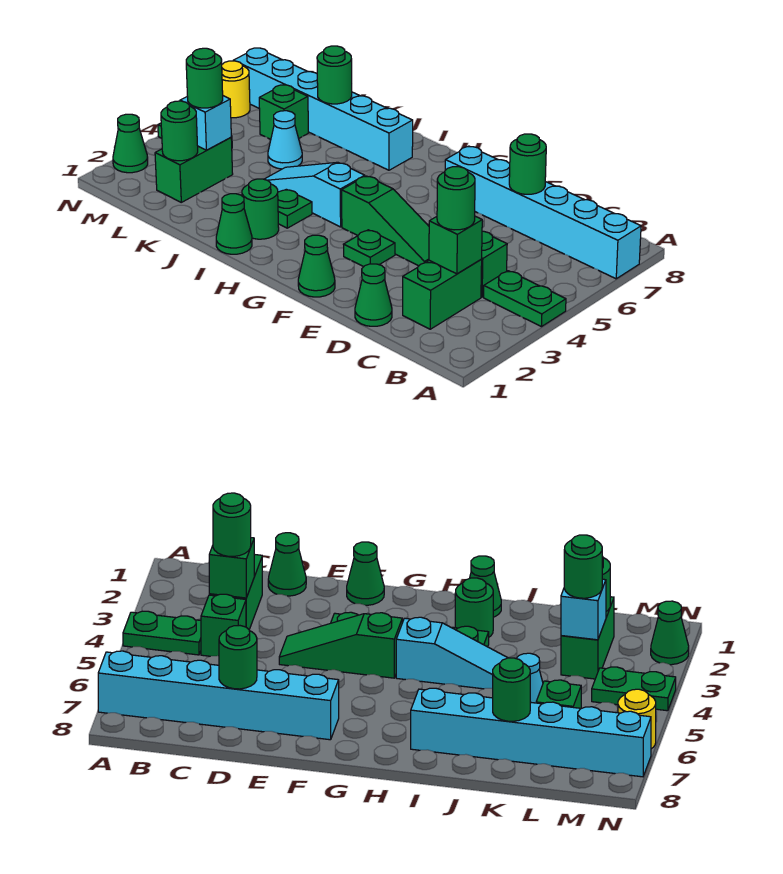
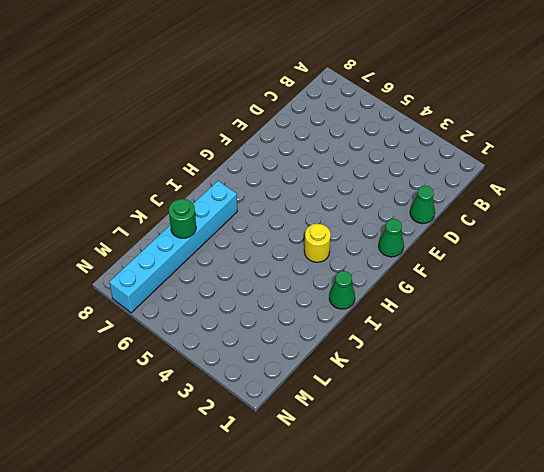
yellow round brick H3 level 1 -> yellow round brick N6 level 1
none -> green plate A4:B4 level 1
none -> cyan brick A7:F7 level 1
none -> green brick C2:C3 level 1

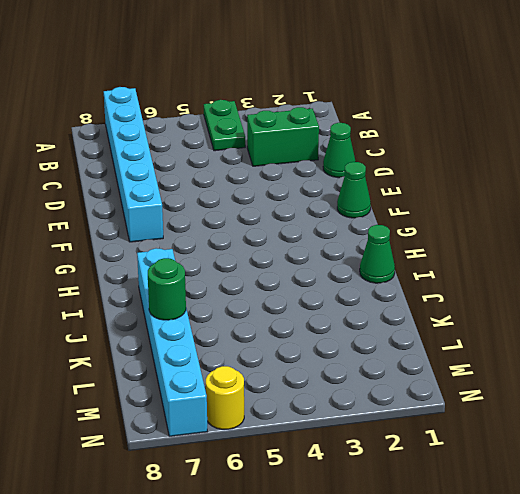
none -> green brick C4 level 1
none -> green slope E4:G4 level 1 top G
none -> green plate F3 level 1

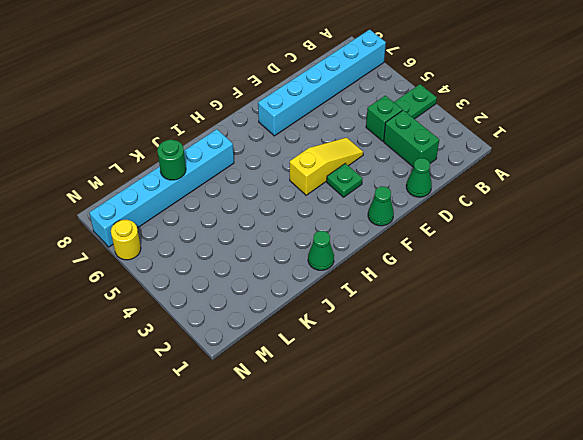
yellow slope E4:G4 level 1 top G -> green slope E4:G4 level 1 top G
none -> cyan slope H4:J4 level 1 top H
none -> green round brick I2 level 1
none -> green plate I3 level 1

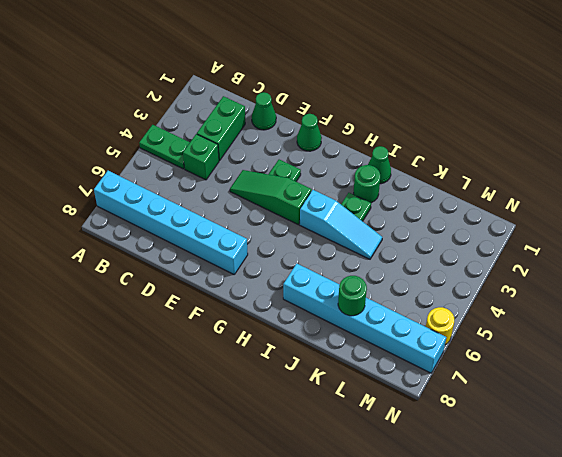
none -> cyan cone K5 level 1
none -> green brick L2:L3 level 1
none -> green brick L6 level 1

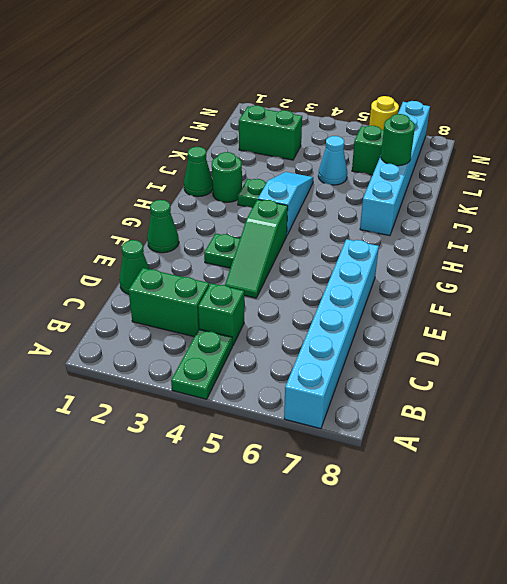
none -> green plate M4:N4 level 1
none -> green cone N2 level 1
none -> green brick C3 level 2

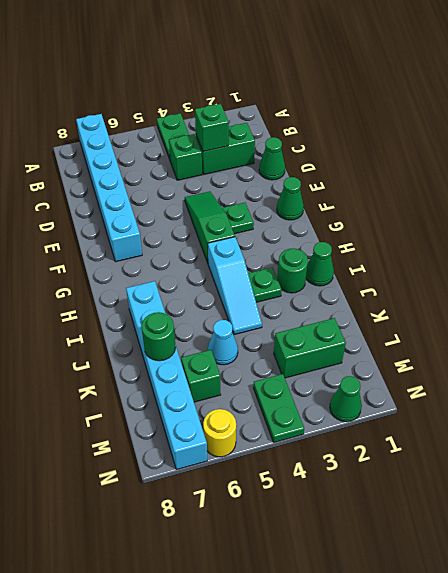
none -> green round brick D7 level 2
none -> green round brick L2 level 2
none -> cyan brick L3 level 2

